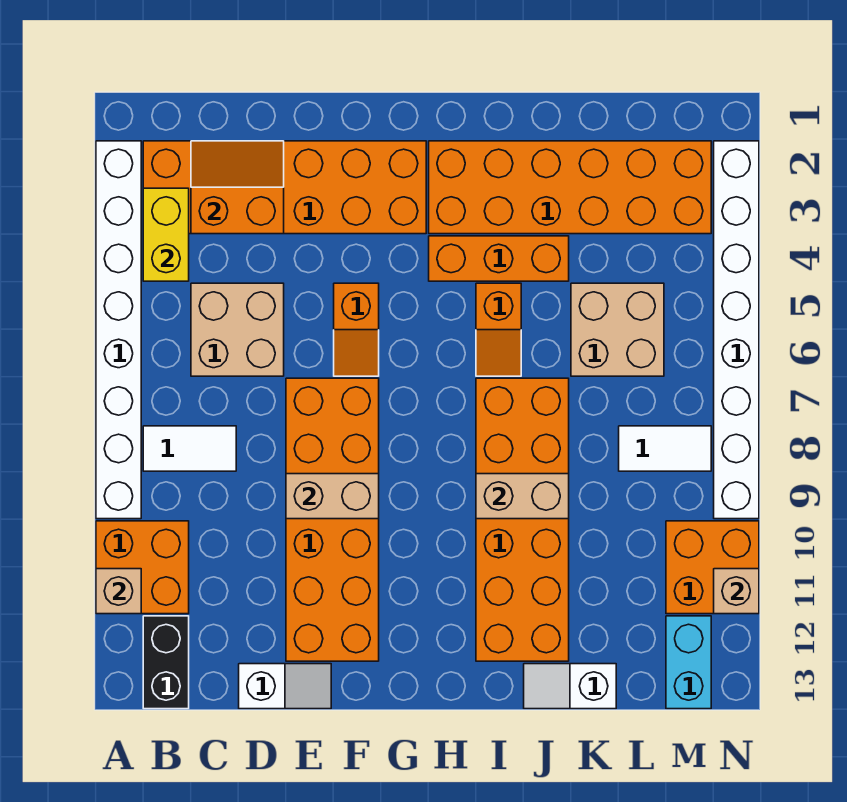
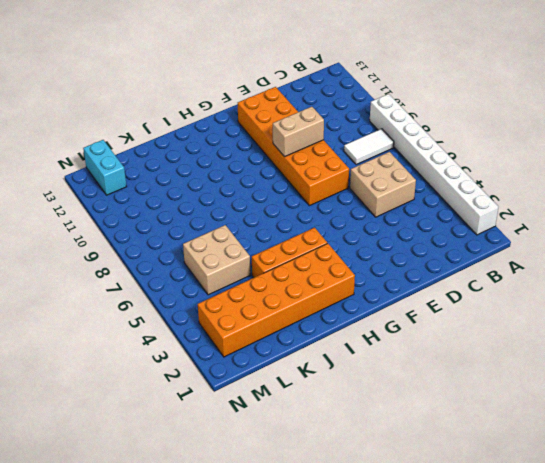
none -> orange brick A10:B11 level 1
none -> orange brick B2:G3 level 1
none -> black brick B12:B13 level 1

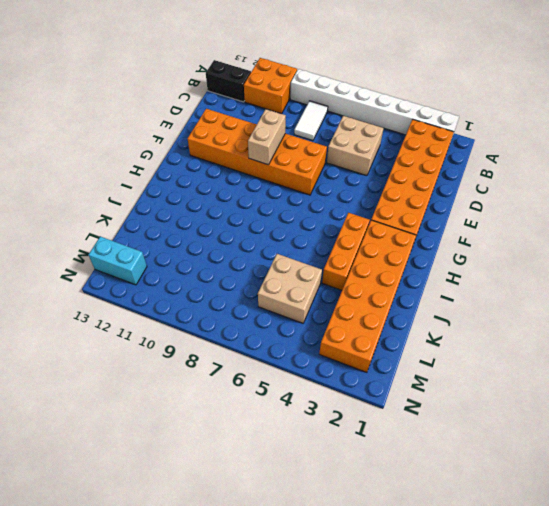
none -> white slope D13:E13 level 1 top D
none -> orange slope F5:F6 level 1 top 5
none -> orange slope I5:I6 level 1 top 5

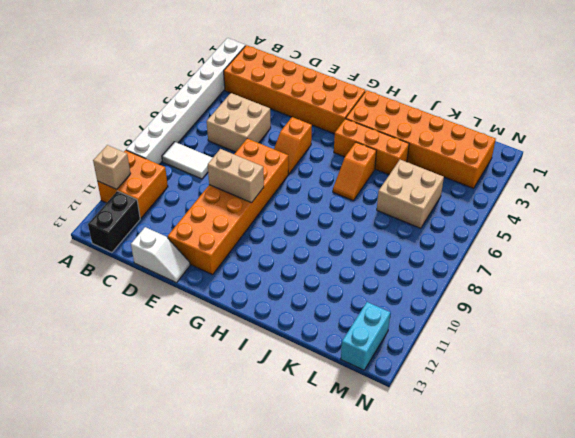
none -> orange brick I7:J12 level 1
none -> white slope J13:K13 level 1 top K
none -> white tile L8:M8 level 1

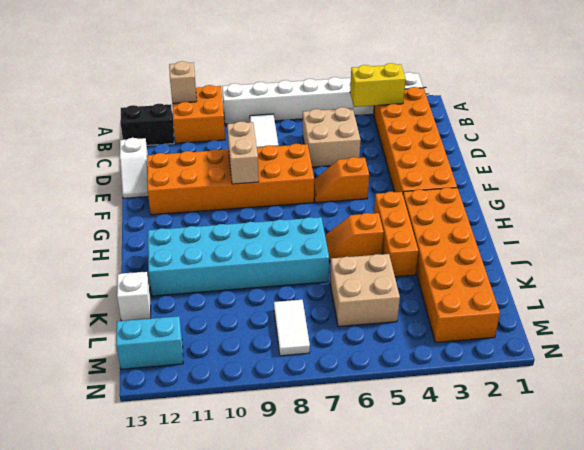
cyan brick I7:J12 level 1 -> orange brick I7:J12 level 1
none -> orange brick M10:N11 level 1
none -> white brick N2:N9 level 1
none -> orange slope C2:D3 level 2 top 3

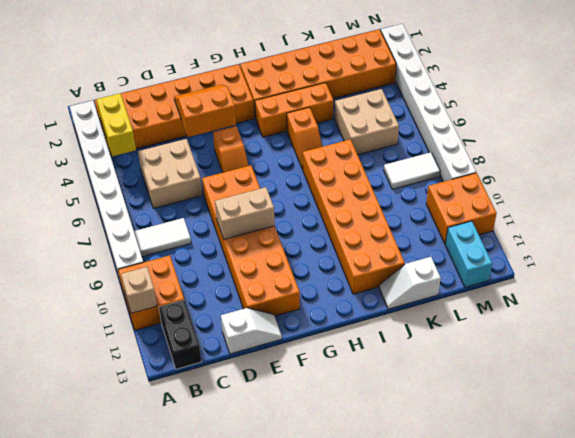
orange slope E3:F4 level 2 top 4 -> orange slope C2:D3 level 2 top 3
none -> tan brick I9:J9 level 2
none -> tan brick N11 level 2

